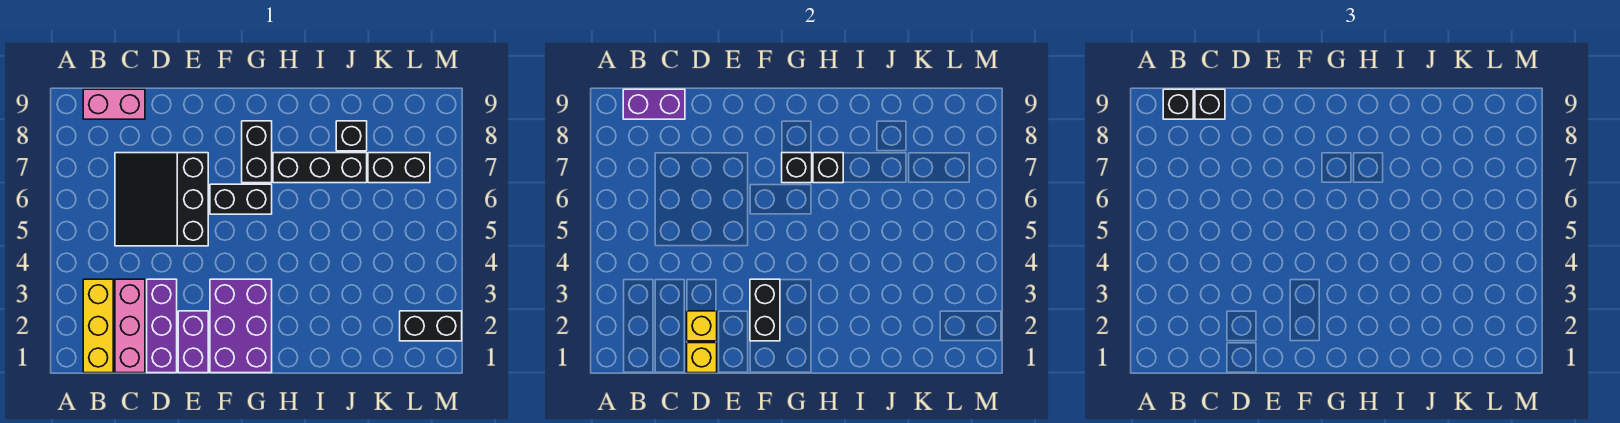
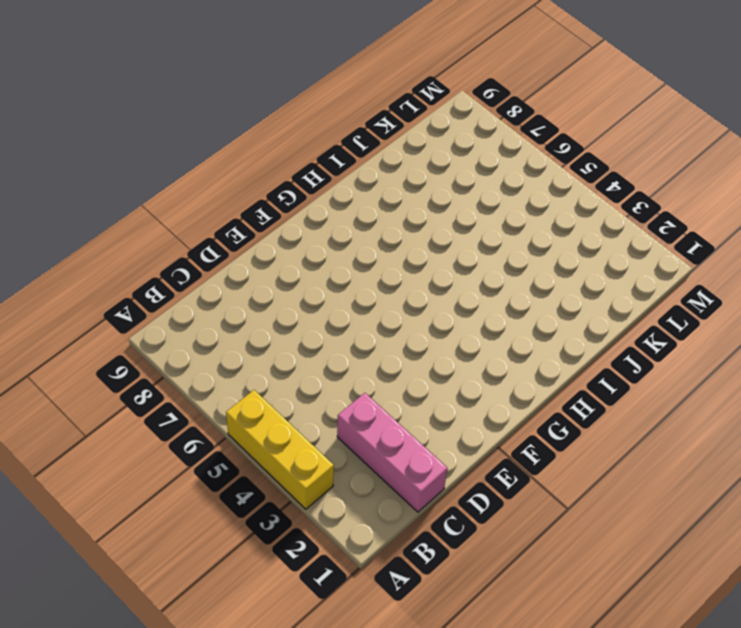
yellow brick A3:A5 level 1 -> yellow brick B1:B3 level 1
none -> pink brick B9:C9 level 1
none -> black slope C5:E7 level 1 top E
none -> purple brick D1:D3 level 1

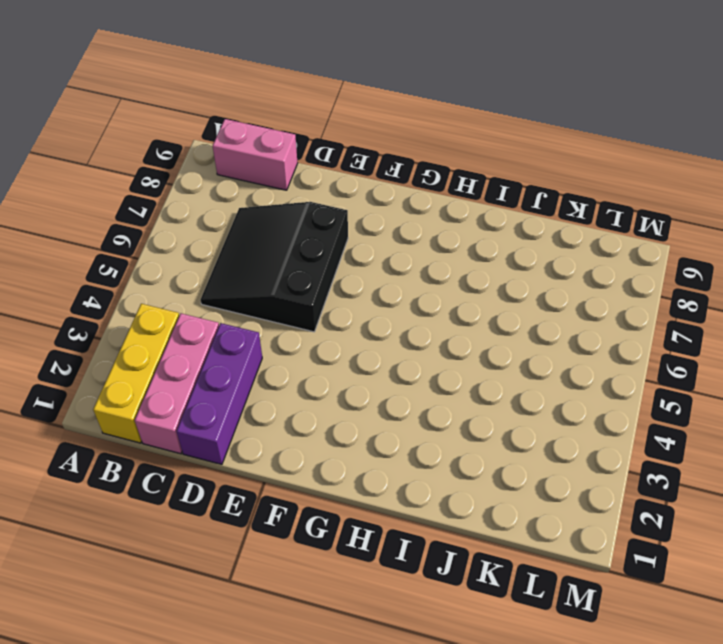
none -> purple brick E1:E2 level 1
none -> purple brick F1:G3 level 1
none -> black brick F6:G6 level 1

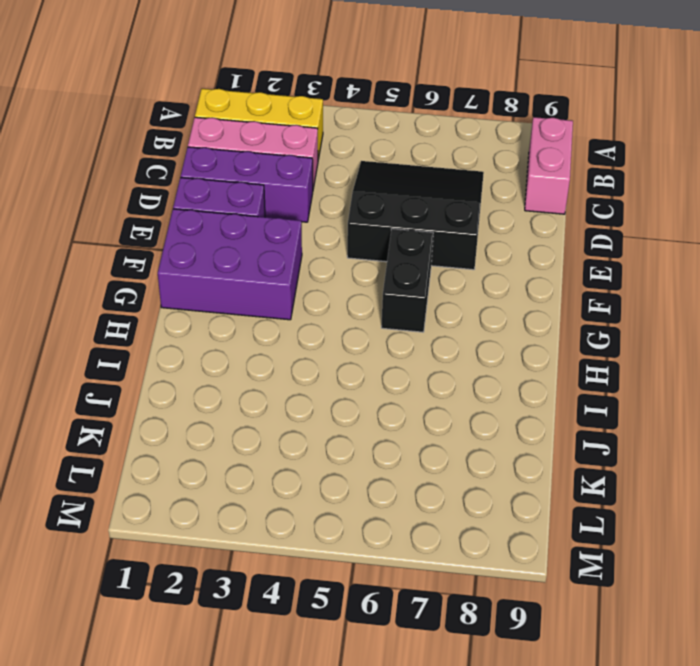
none -> black brick G7:G8 level 1
none -> black brick H7:J7 level 1
none -> black brick J8 level 1

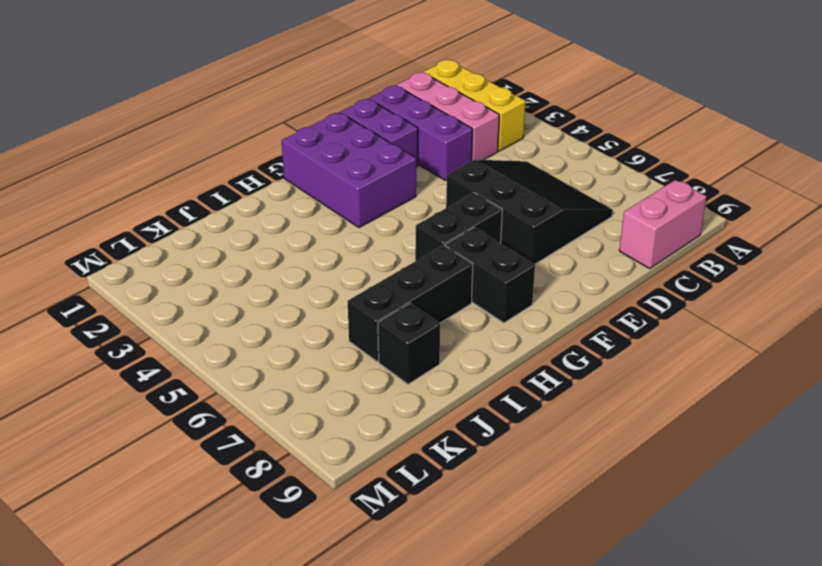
none -> black brick K7:L7 level 1
none -> black brick L2:M2 level 1
none -> purple brick B9:C9 level 2

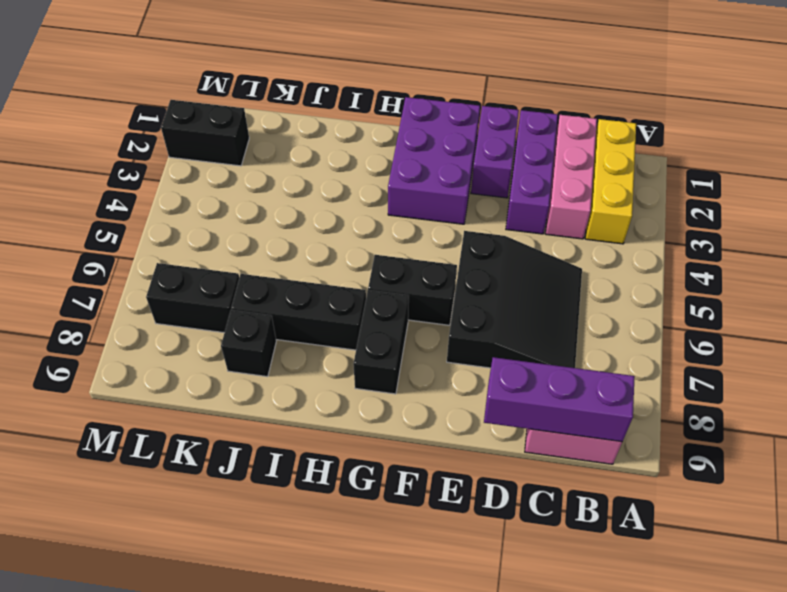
purple brick B9:D9 level 2 -> purple brick B9:C9 level 2
none -> yellow brick D1 level 2
none -> yellow brick D2 level 2
none -> black brick F2:F3 level 2

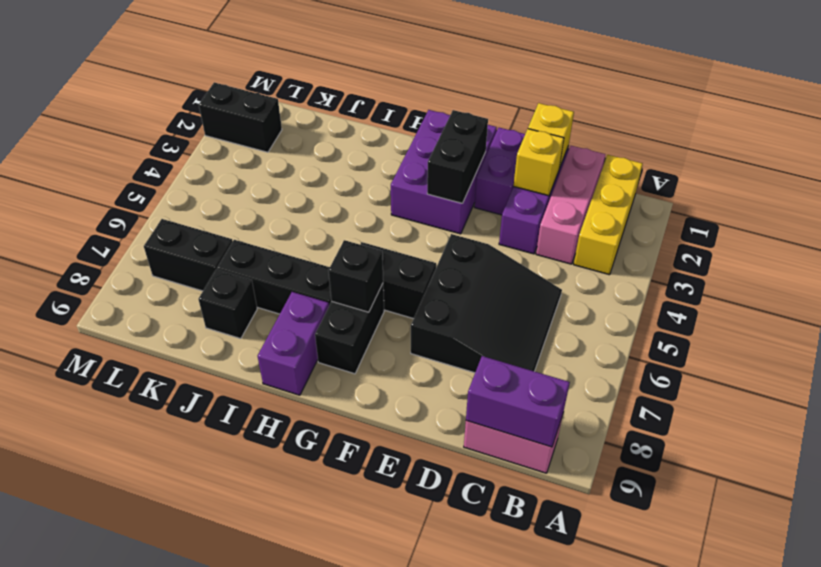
purple brick H8:H9 level 1 -> none
none -> black brick H7 level 2
none -> black brick B9 level 3
none -> black brick C9 level 3

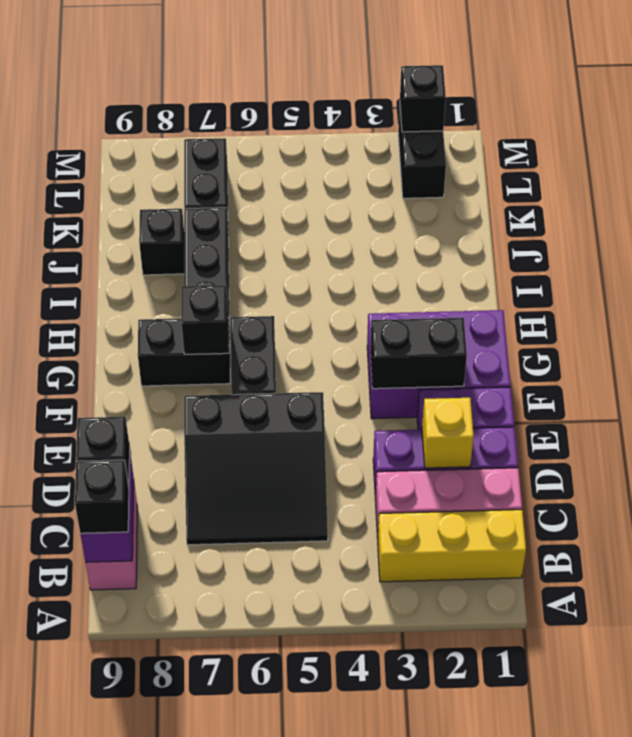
black brick M2 level 2 -> black brick H7 level 2
none -> yellow brick D1 level 2

